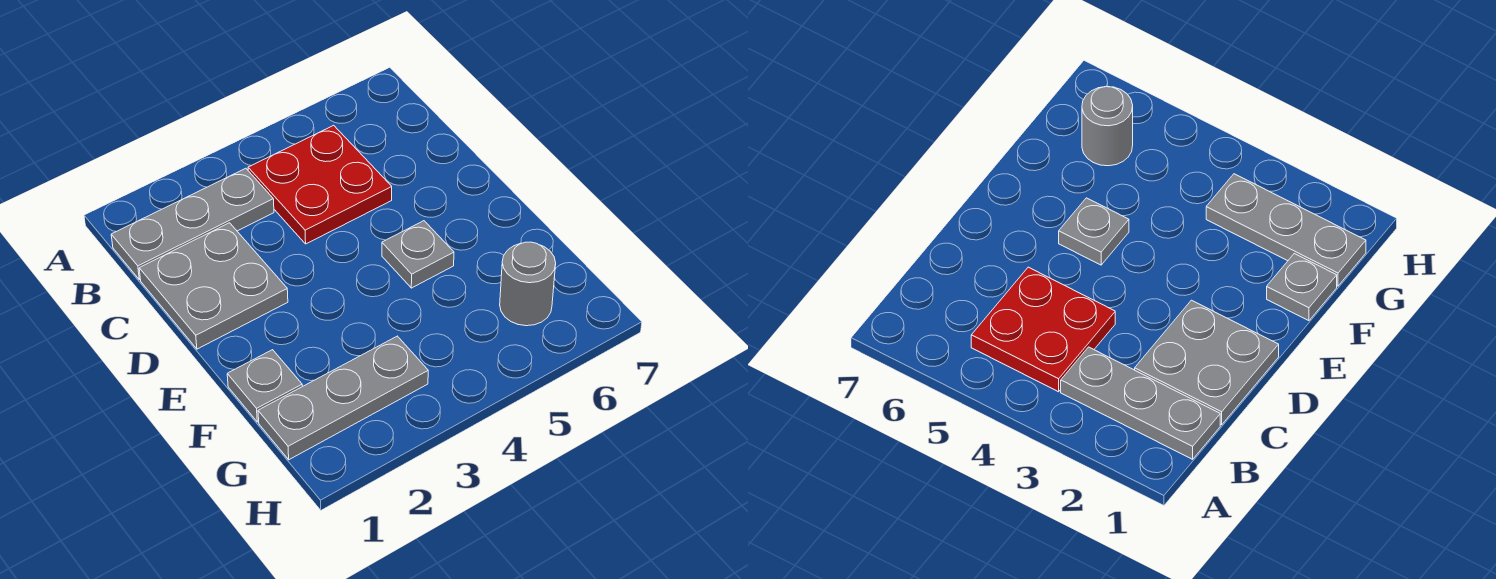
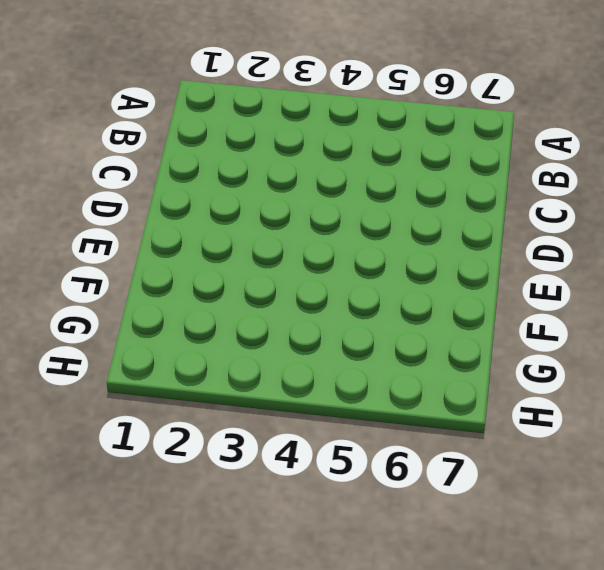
none -> grey plate B1:B3 level 1
none -> red plate B4:C5 level 1

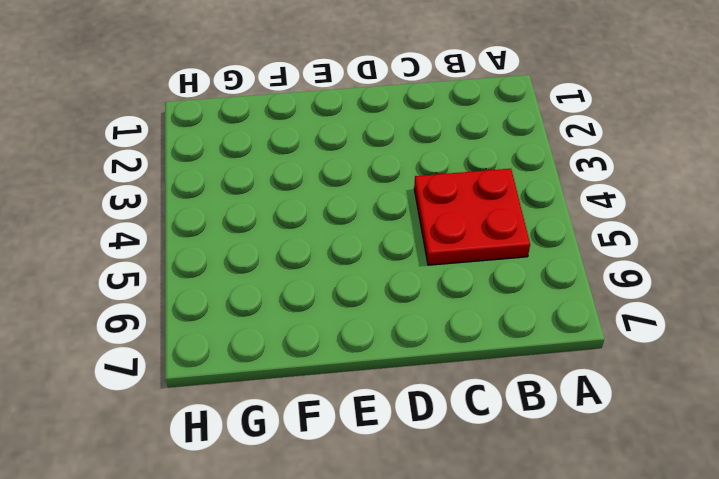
none -> grey plate B1:B3 level 1
none -> grey plate C1:D2 level 1

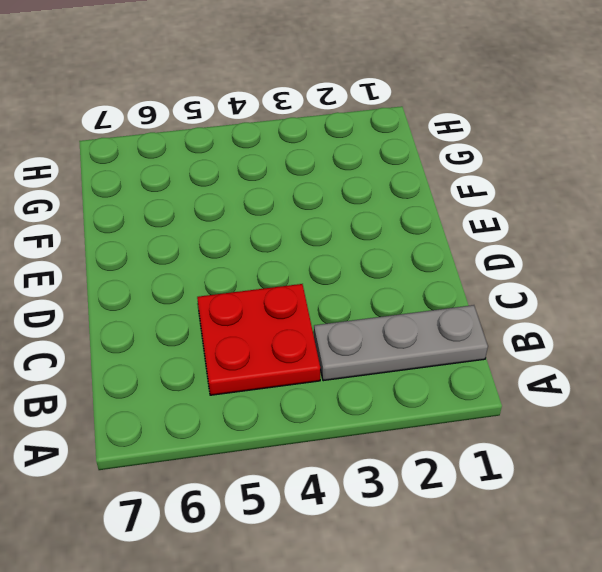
none -> grey plate C1:D2 level 1
none -> grey plate E5 level 1

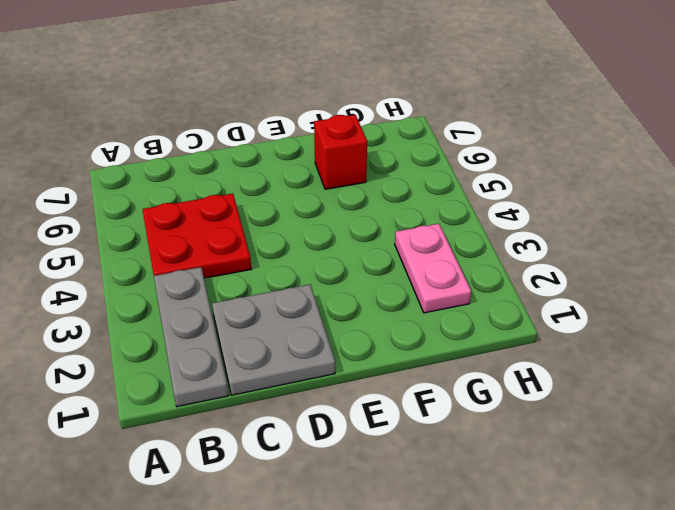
red brick F6 level 1 -> none
pink plate G2:G3 level 1 -> grey plate G1:G3 level 1
none -> grey plate E5 level 1
none -> grey plate F1 level 1

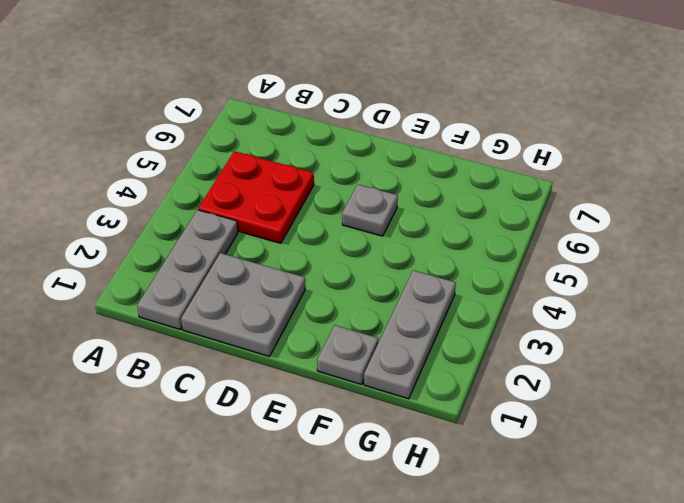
none -> grey round brick G6 level 1

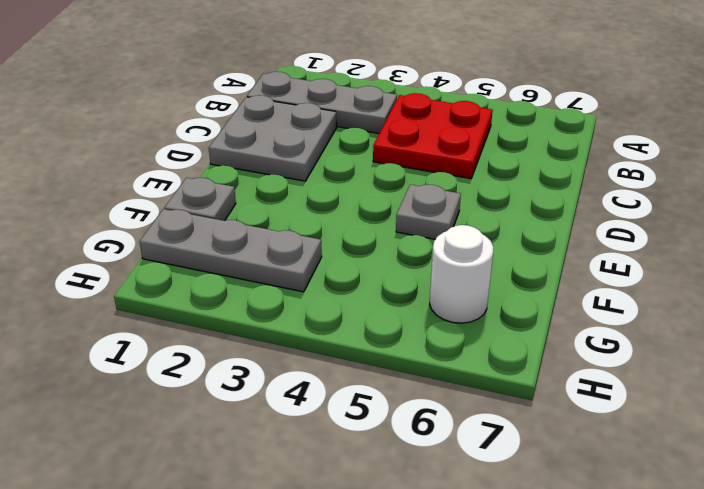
white round brick G6 level 1 -> grey round brick G6 level 1

